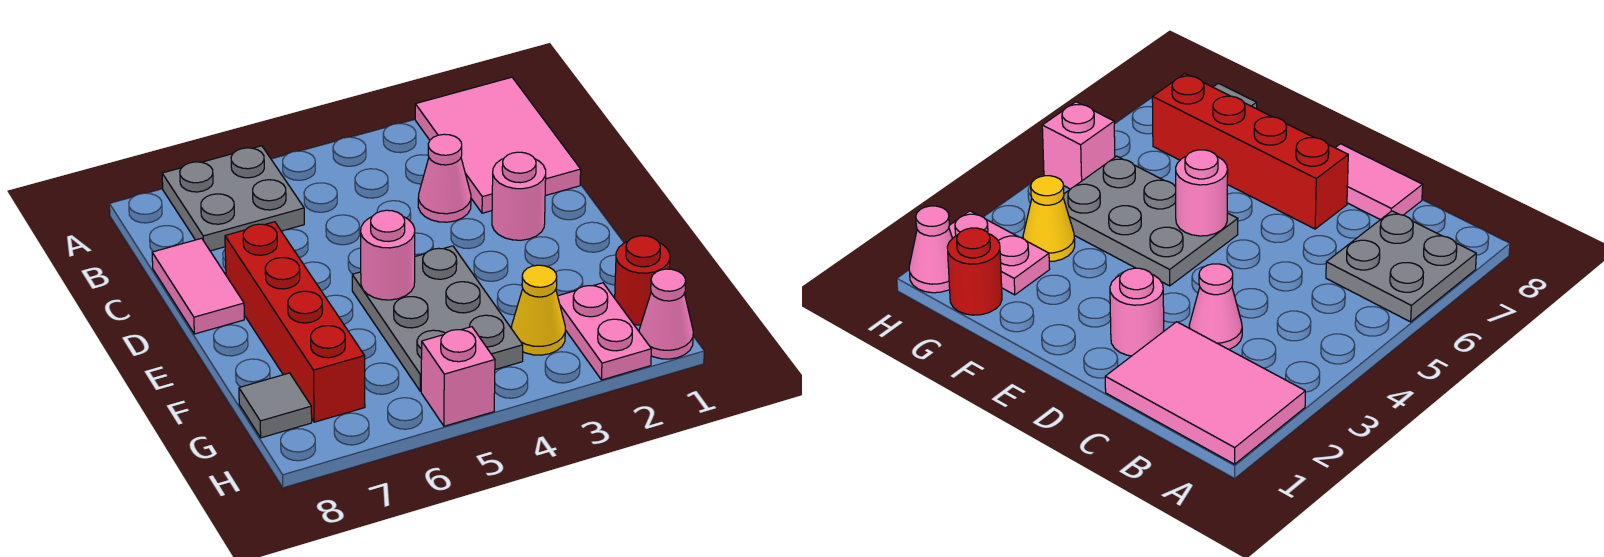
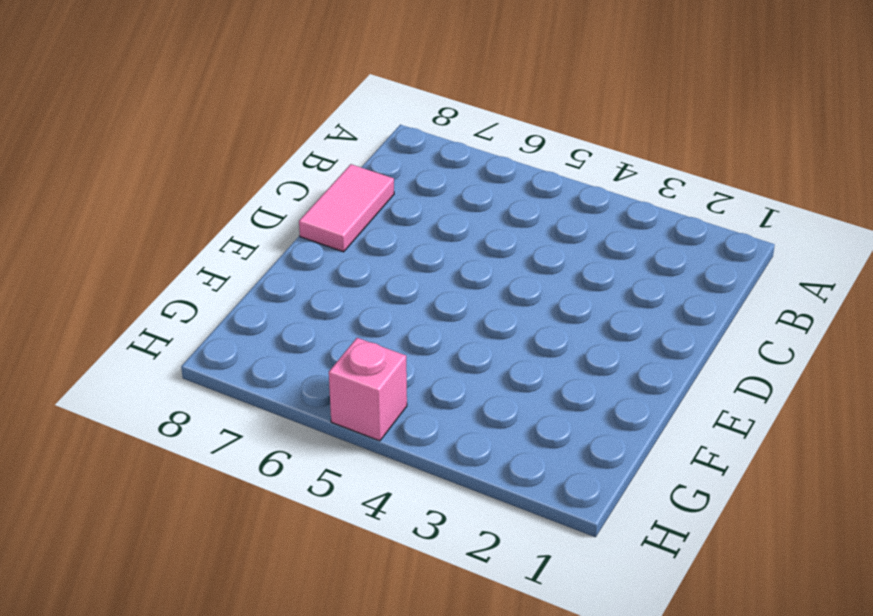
none -> pink tile A1:C2 level 1
none -> grey plate A6:B7 level 1
none -> pink cone C3 level 1

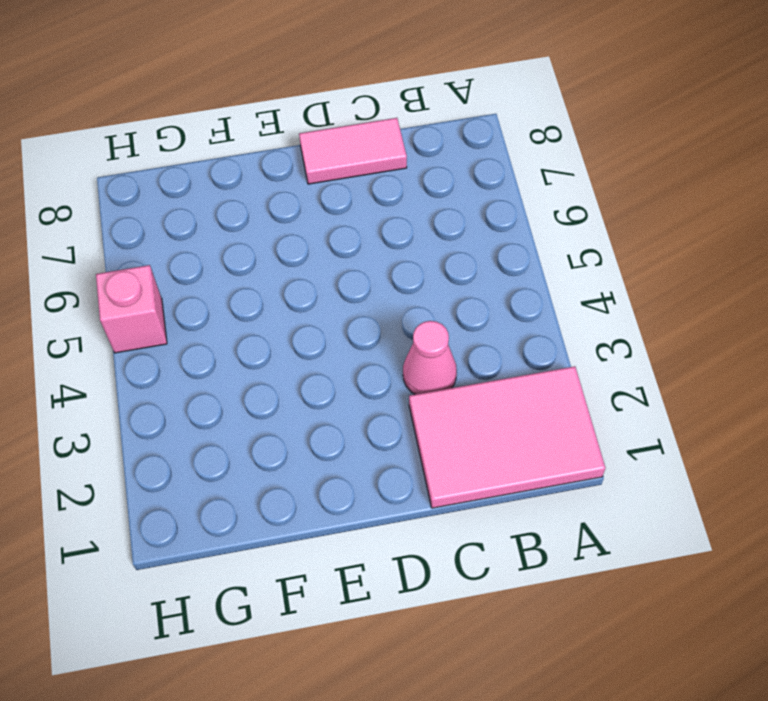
none -> grey plate A6:B7 level 1
none -> pink round brick D2 level 1
none -> red brick D7:G7 level 1

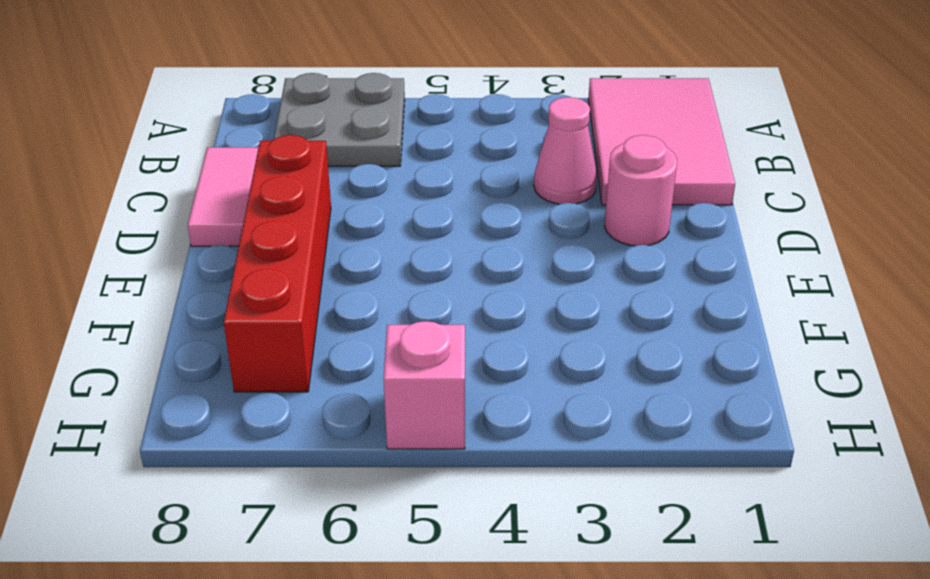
none -> grey plate E4:G5 level 1
none -> red round brick G1 level 1
none -> pink plate G2:H2 level 1

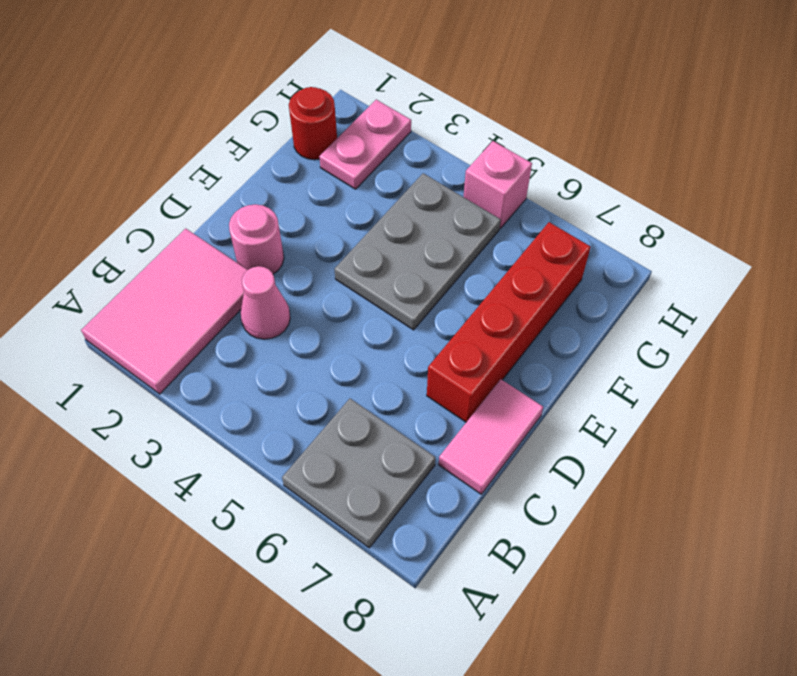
none -> yellow cone G3 level 1
none -> grey tile G8 level 1
none -> pink cone H1 level 1

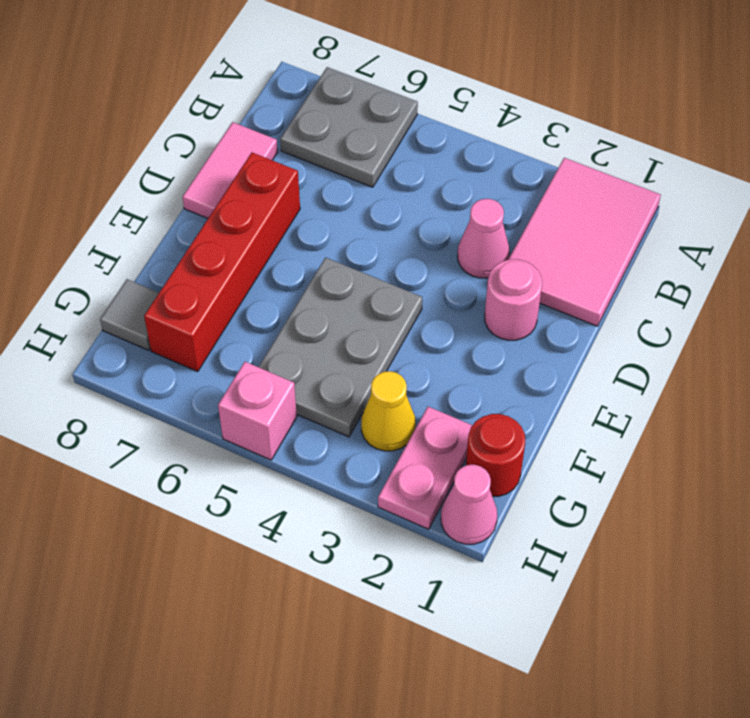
none -> pink round brick E5 level 2

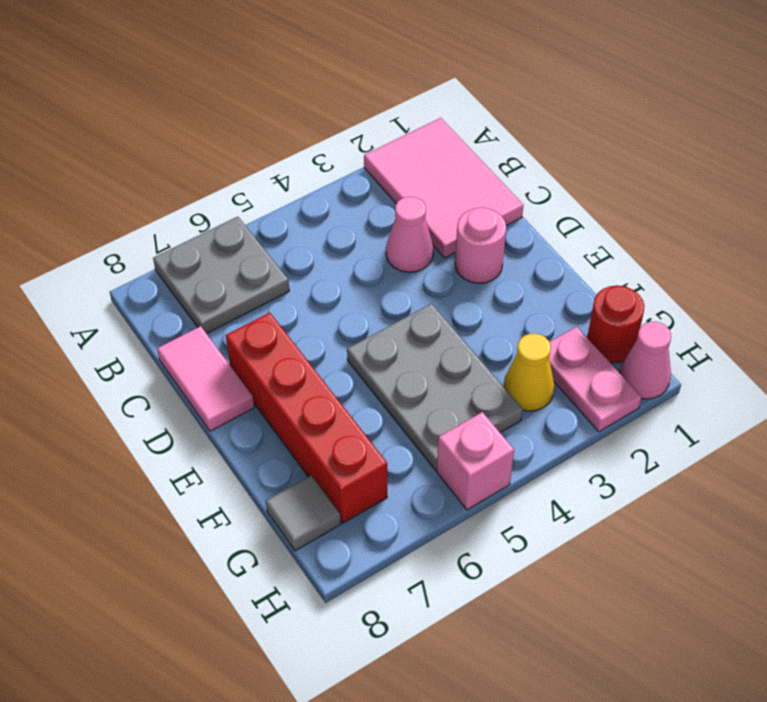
none -> pink round brick E5 level 2

